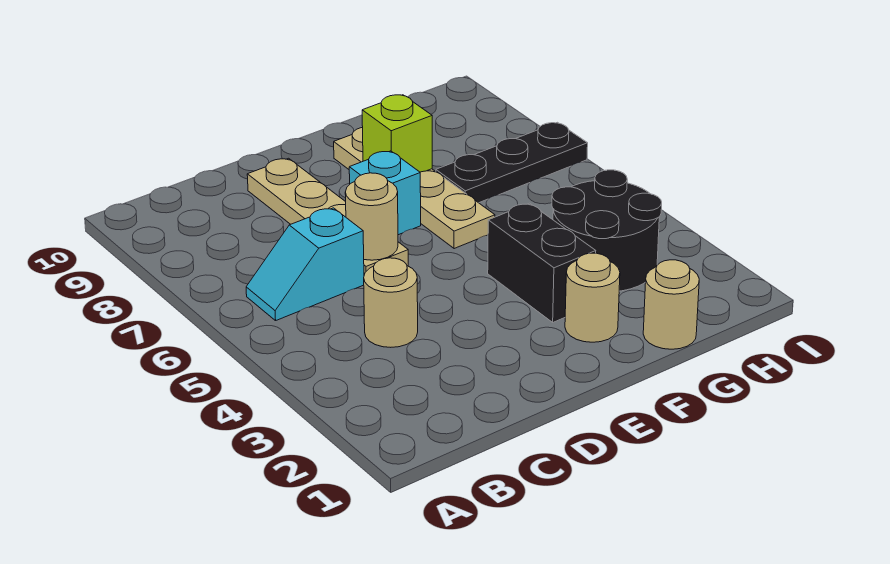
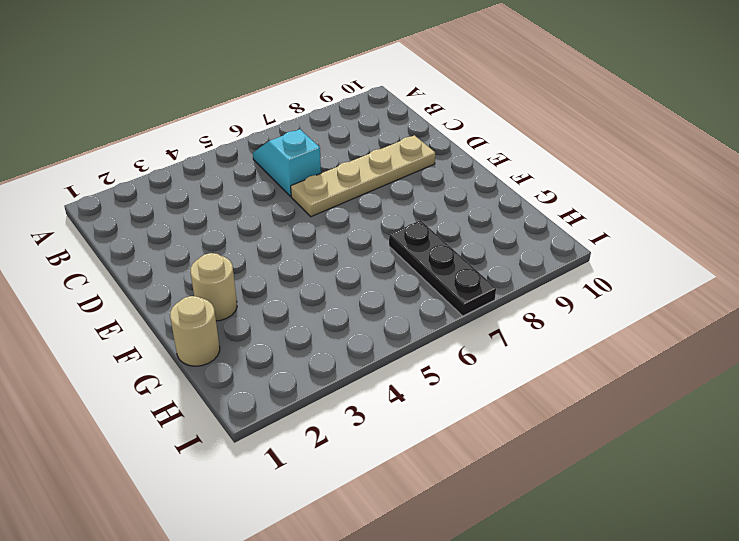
none -> tan round brick C4 level 1
none -> cyan brick E7 level 1
none -> black brick F3:F4 level 1

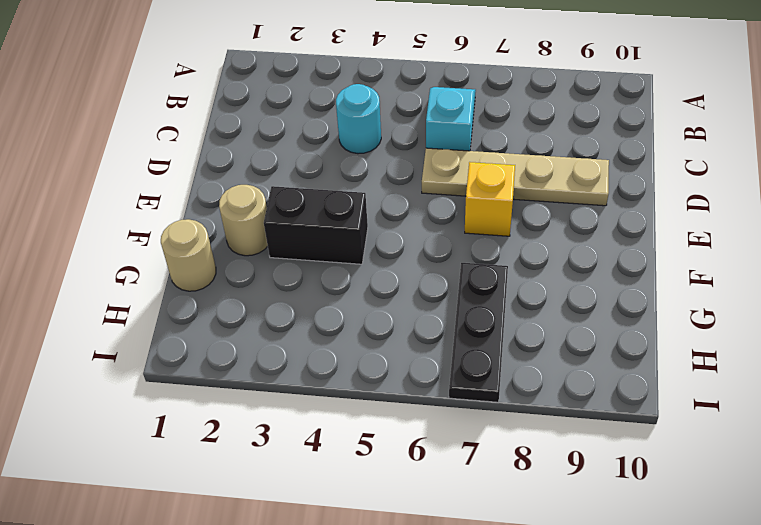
cyan round brick C4 level 1 -> tan round brick C4 level 1
yellow brick E7 level 1 -> cyan brick E7 level 1
none -> tan plate F6:F9 level 1
none -> black round brick G3:H4 level 1
none -> tan round brick D6 level 2

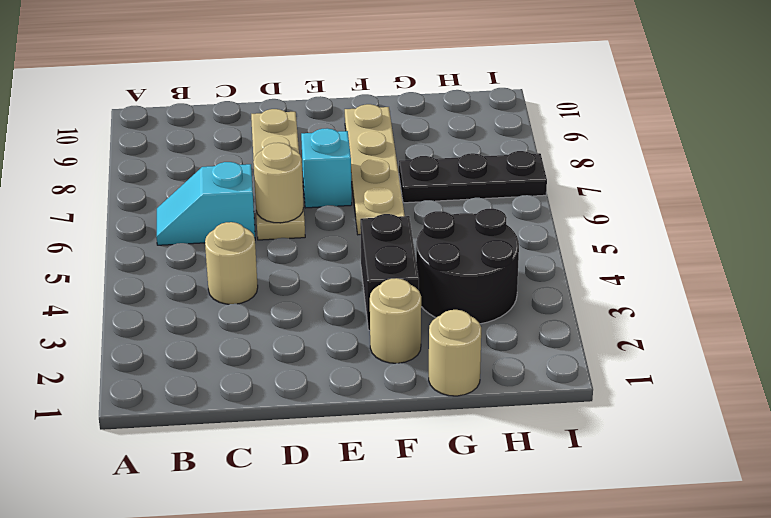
none -> lime brick F8 level 2

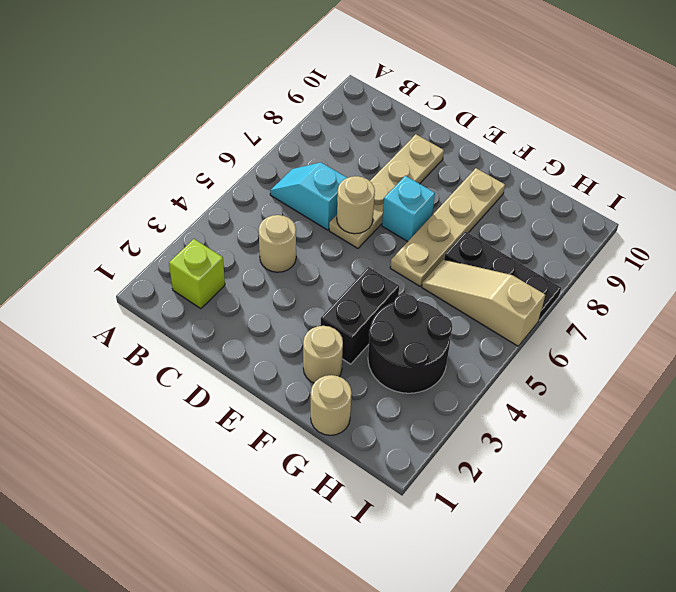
lime brick B2 level 1 -> lime brick F8 level 2
tan slope G6:I6 level 1 top I -> none

